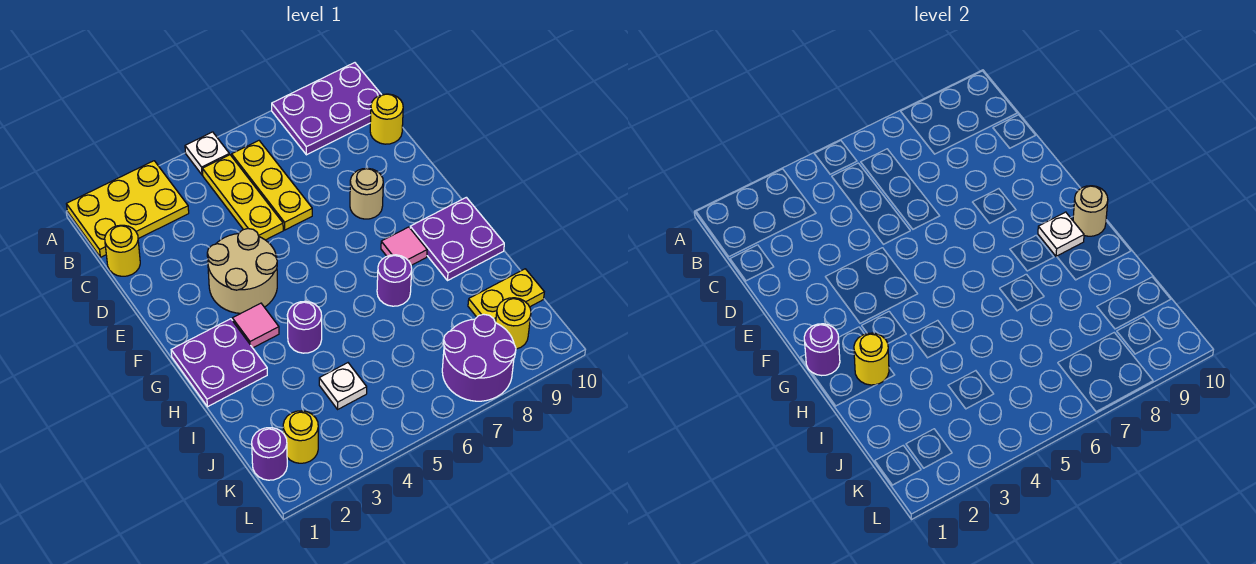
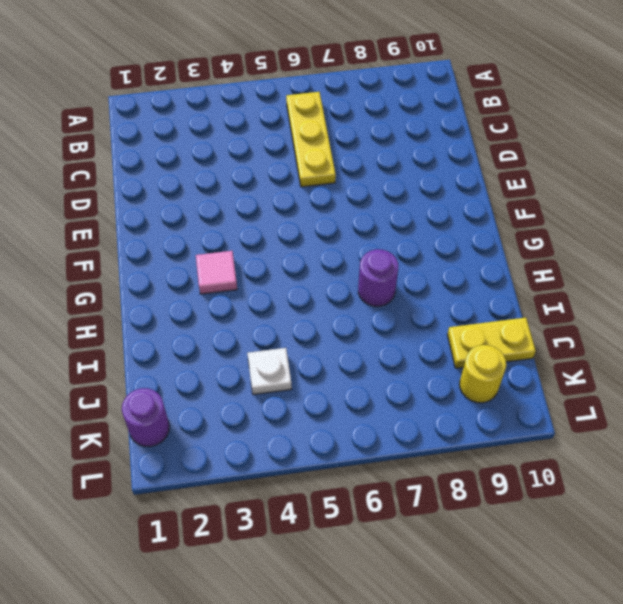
none -> yellow plate A1:B3 level 1
none -> white plate A5 level 1
none -> purple plate A8:B10 level 1

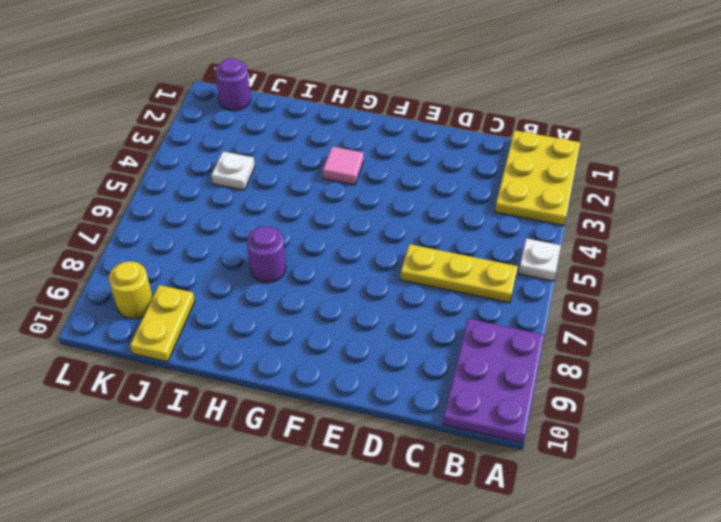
none -> yellow plate B5:D5 level 1
none -> yellow round brick C1 level 1
none -> yellow round brick C10 level 1

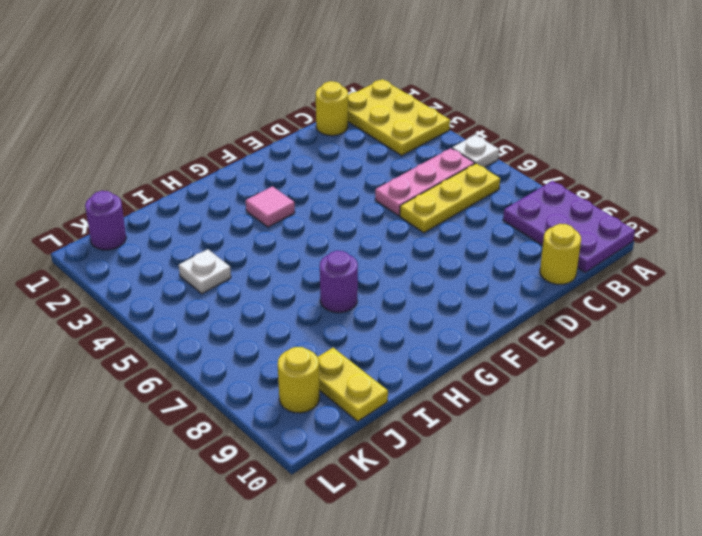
pink plate B5:D5 level 1 -> yellow plate B5:D5 level 1
none -> tan round brick E3:F4 level 1
none -> tan round brick E8 level 1
none -> purple plate G1:H2 level 1

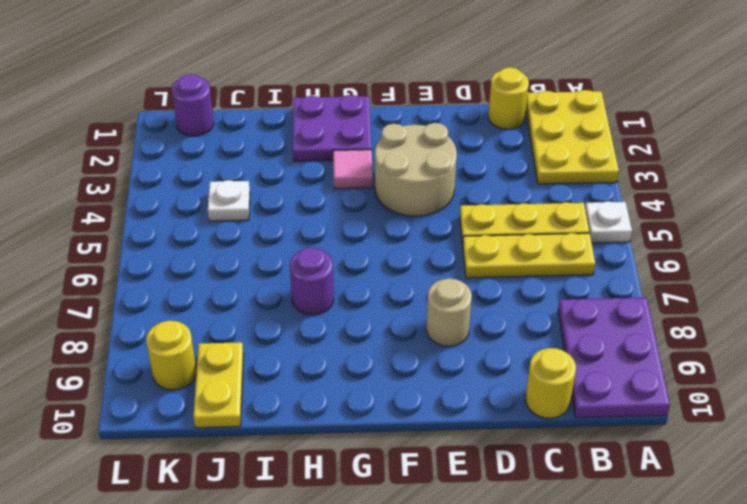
none -> pink tile G8 level 1
none -> purple plate G9:H10 level 1
none -> purple round brick H4 level 1

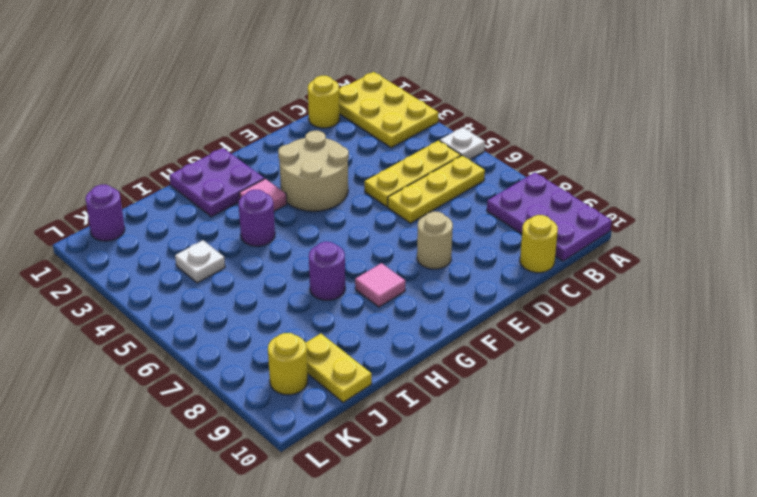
none -> purple plate G9:H10 level 1
none -> yellow round brick K2 level 1
none -> purple round brick K7:L8 level 1

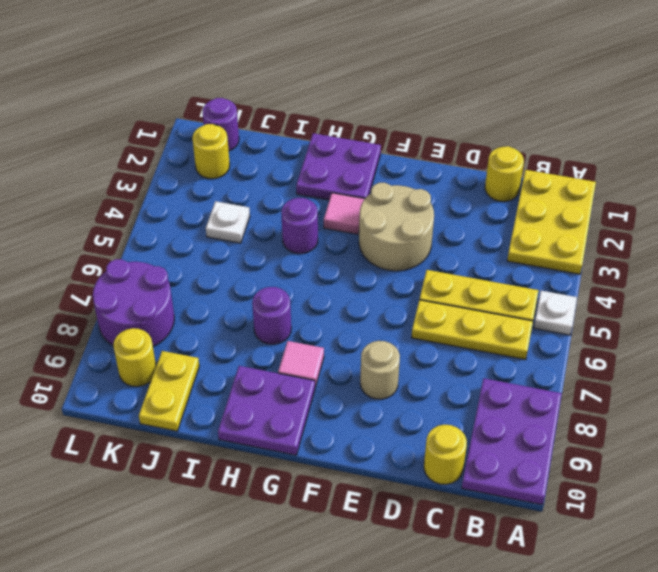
none -> purple round brick G1 level 2
none -> white plate G9 level 2
none -> tan round brick G10 level 2

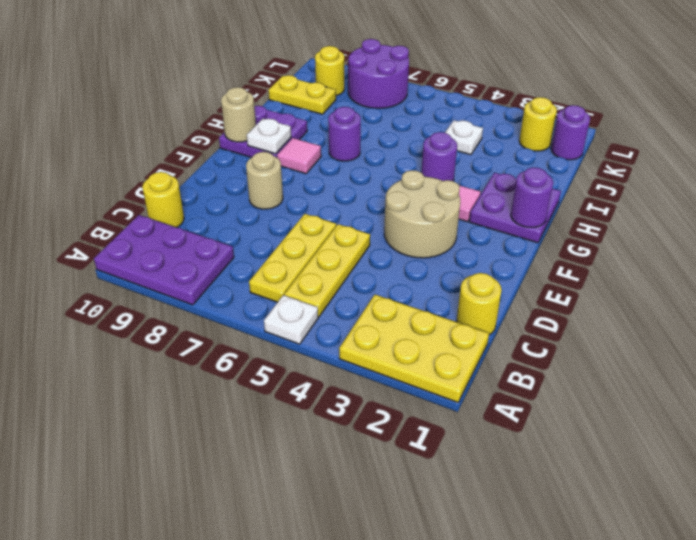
none -> yellow round brick H2 level 2

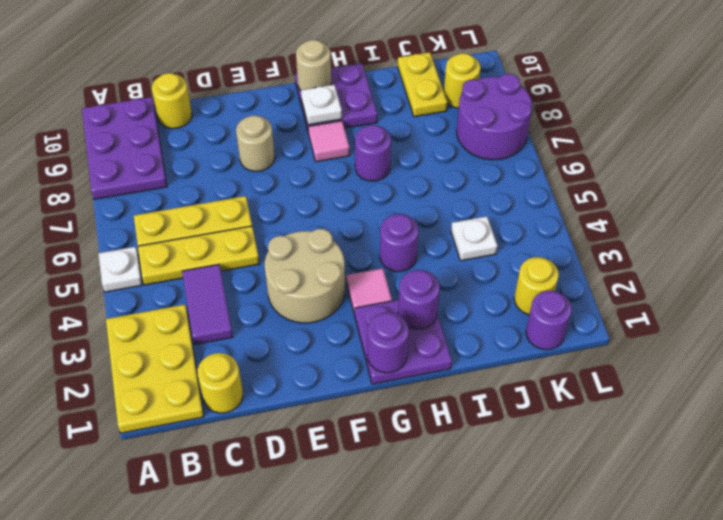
purple tile C3:C4 level 1 -> none
purple round brick H2 level 2 -> yellow round brick H2 level 2

